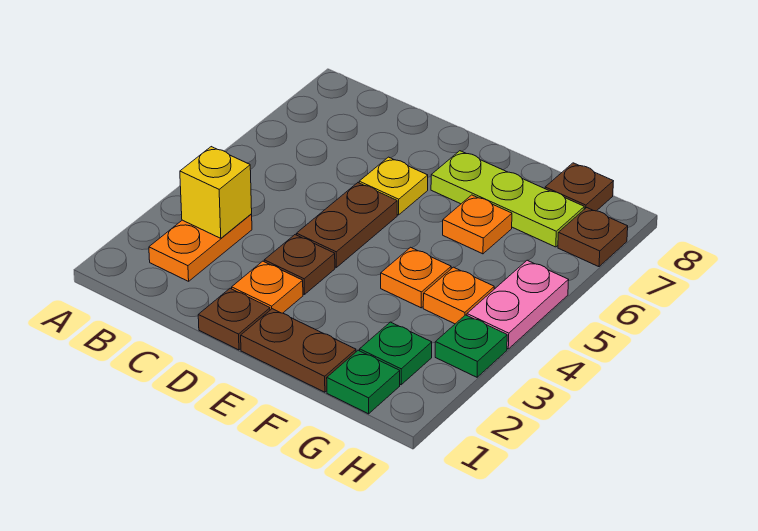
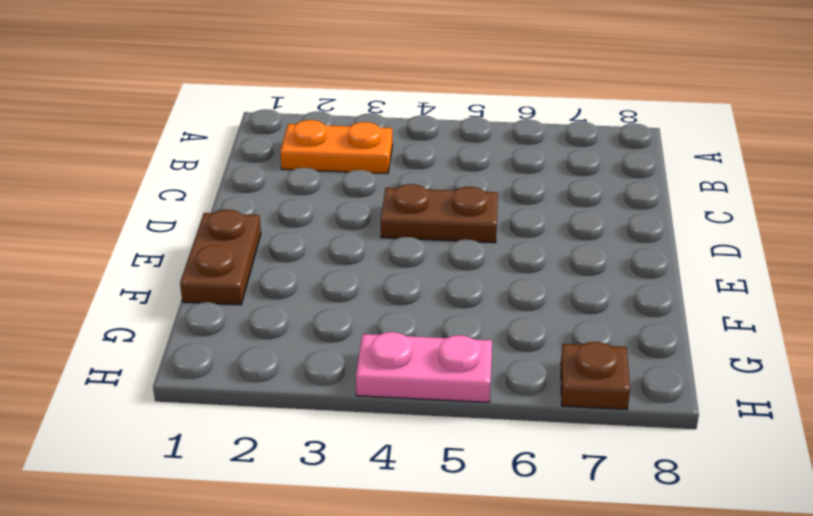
none -> brown plate D1 level 1
none -> orange plate D2 level 1
none -> brown plate D3 level 1

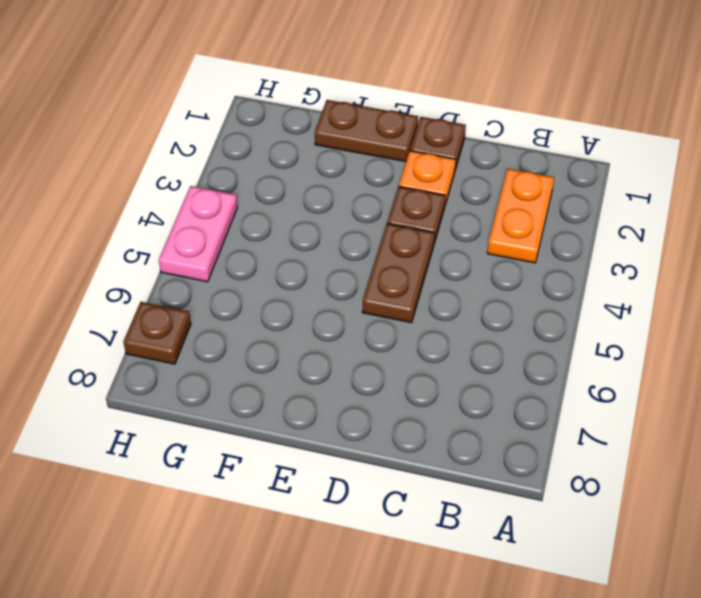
none -> yellow plate D6 level 1
none -> lime plate E7:G7 level 1
none -> orange plate F4 level 1

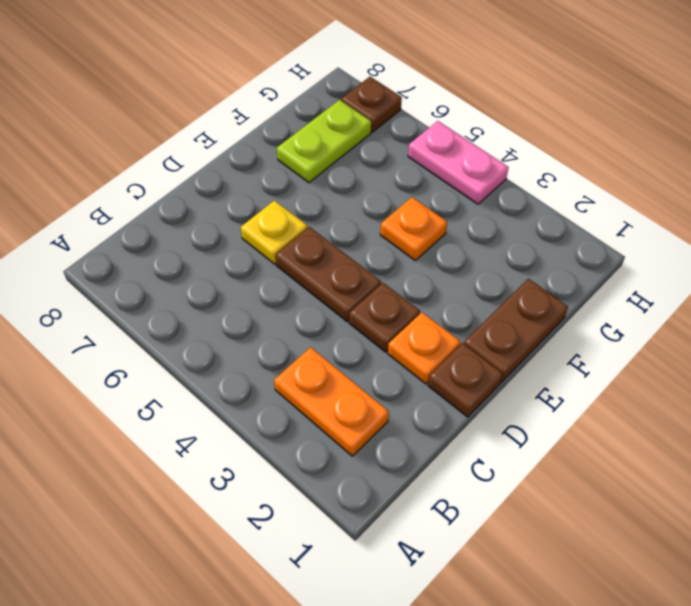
lime plate F7:G7 level 1 -> lime plate E7:G7 level 1
none -> orange plate F6 level 1
none -> green plate G1 level 1
none -> green plate G2 level 1

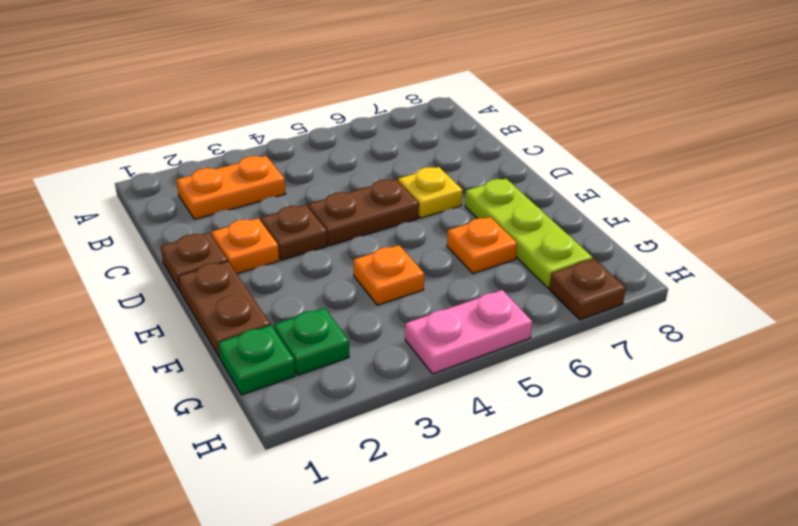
none -> orange plate G4 level 1
none -> brown plate G8 level 1
none -> green plate H3 level 1

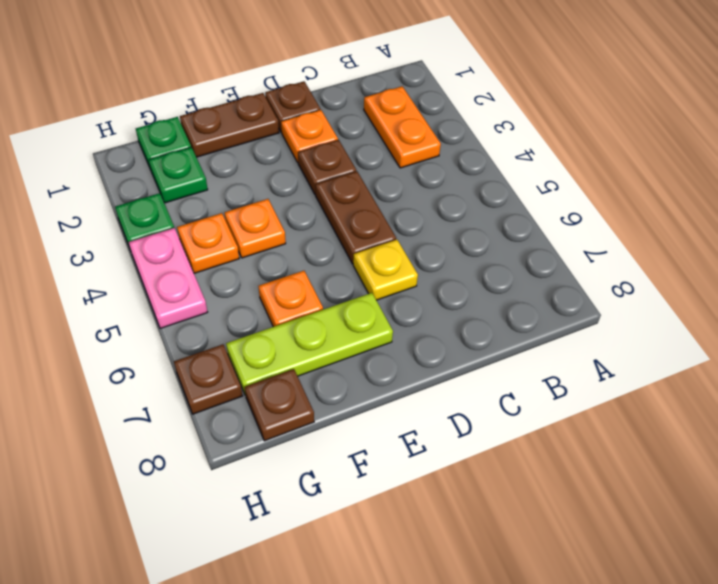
none -> yellow brick B3 level 2

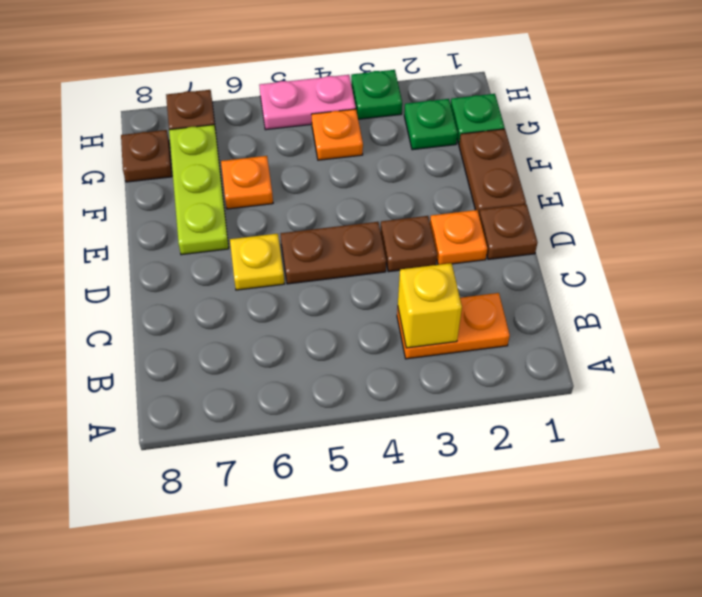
none -> orange plate F4 level 1

